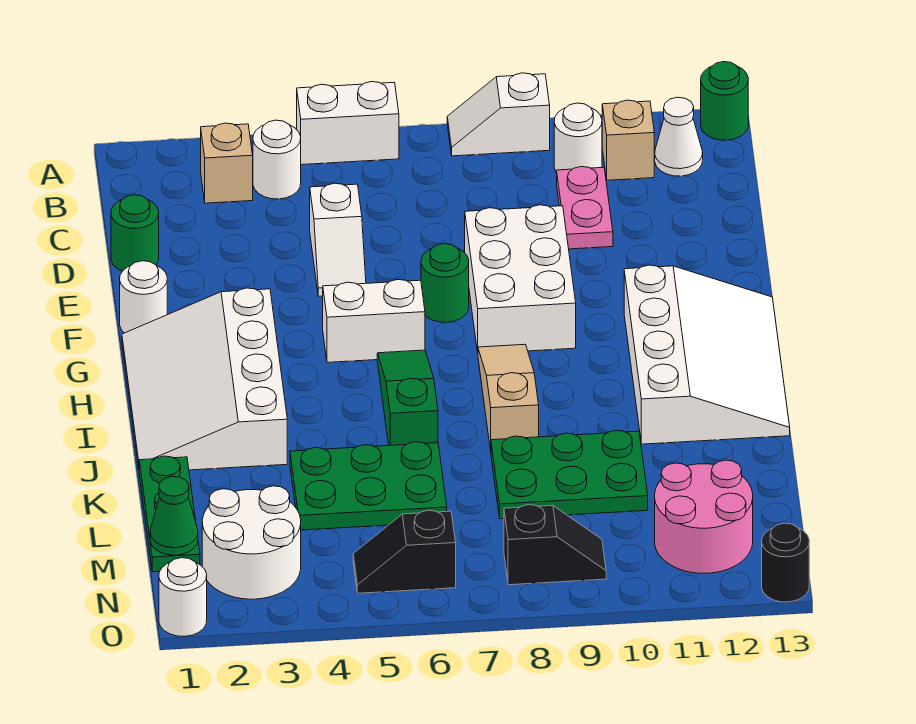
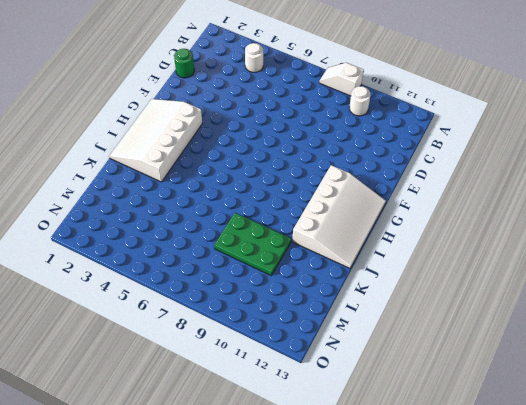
none -> white brick A5:A6 level 1
none -> green round brick A13 level 1
none -> tan brick B3 level 1

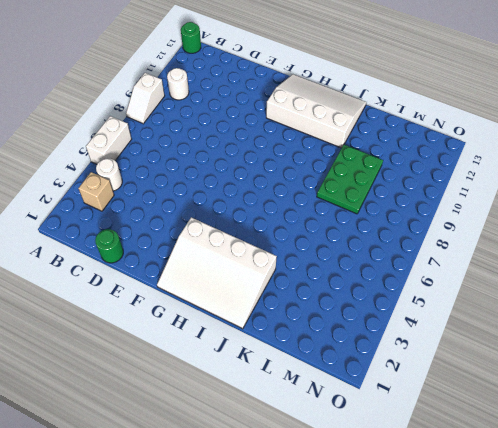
none -> tan brick B11 level 1
none -> white cone B12 level 1
none -> pink plate C10:D10 level 1

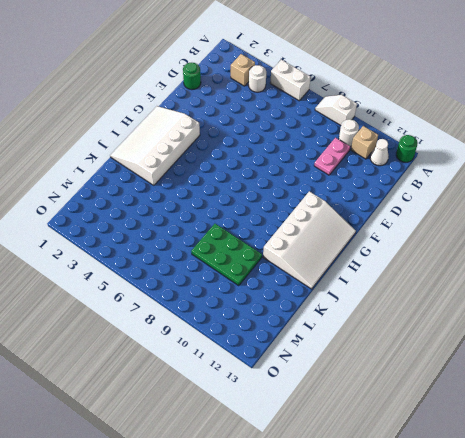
none -> white slope D5:E5 level 1 top D
none -> white brick E8:G9 level 1
none -> white round brick F1 level 1

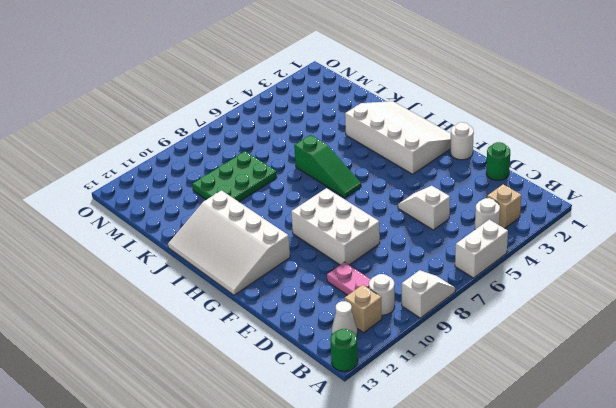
none -> green round brick F7 level 1
none -> white brick G5:G6 level 1
none -> tan slope H8:J8 level 1 top J

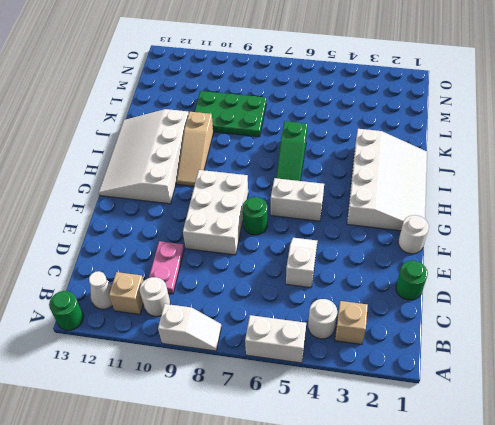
tan slope H10:J10 level 1 top J -> tan slope H8:J8 level 1 top J
none -> green plate K1:M1 level 1
none -> green plate K4:L6 level 1
none -> white round brick M2:N3 level 1

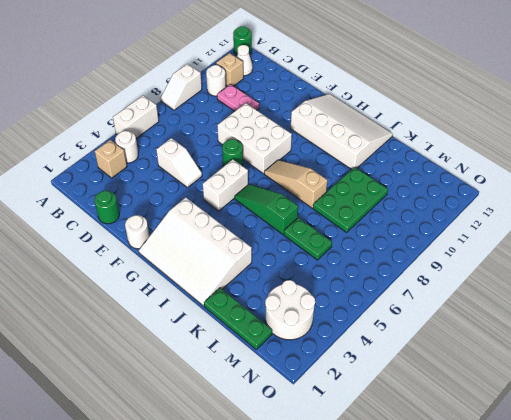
green plate K6:L6 level 1 -> green plate K4:L6 level 1
none -> pink round brick M11:N12 level 1
none -> black slope N5:N6 level 1 top 6
none -> black slope N8:N9 level 1 top 8

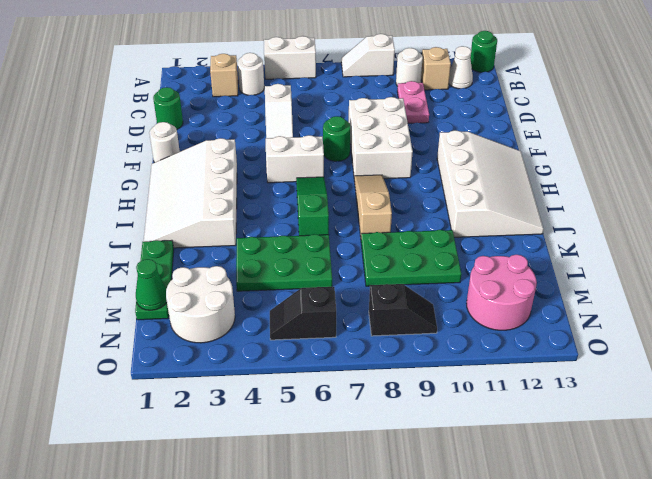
none -> white round brick O1 level 1
none -> black round brick O13 level 1

